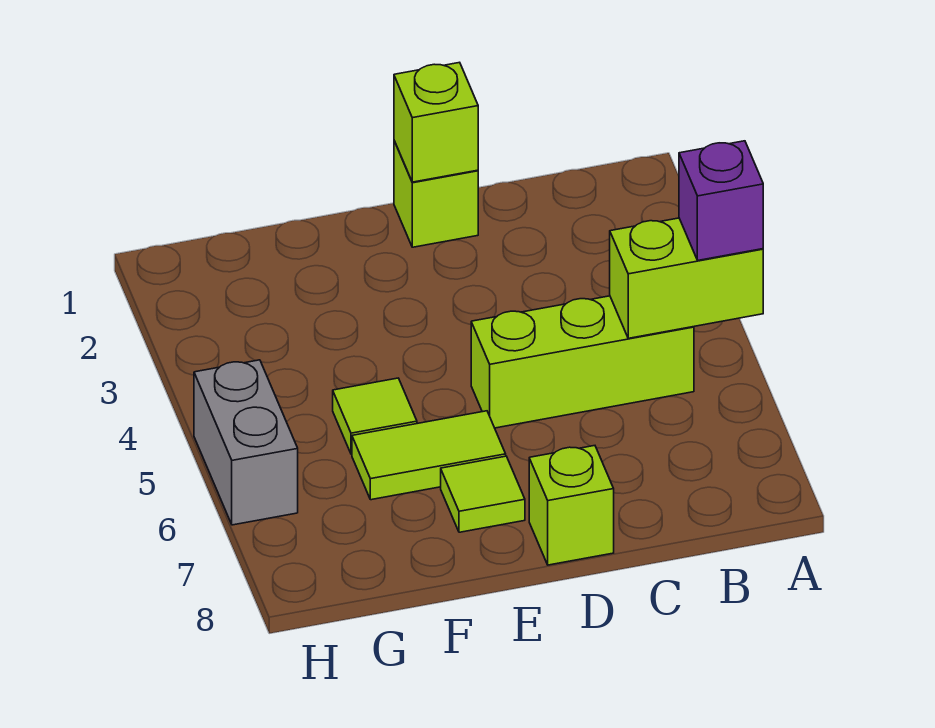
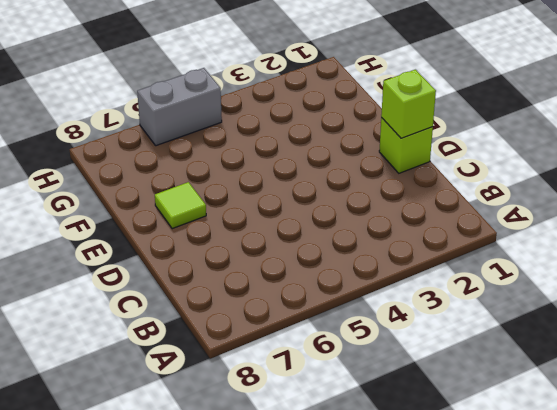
none -> lime brick B5:D5 level 1
none -> lime brick D8 level 1

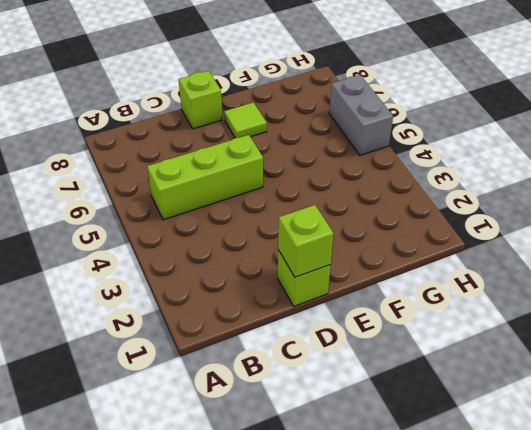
none -> lime tile E6:F6 level 1
none -> lime tile F5 level 1

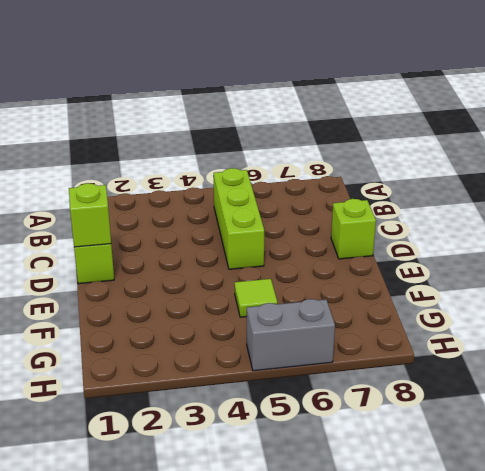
none -> lime tile E6:F6 level 1
none -> lime tile E7 level 1

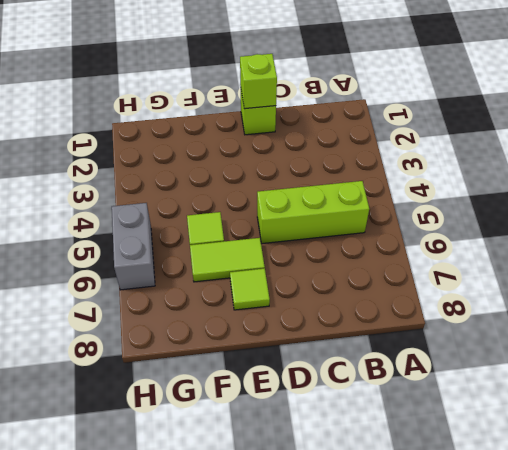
none -> lime brick D8 level 1
none -> lime brick A5:B5 level 2

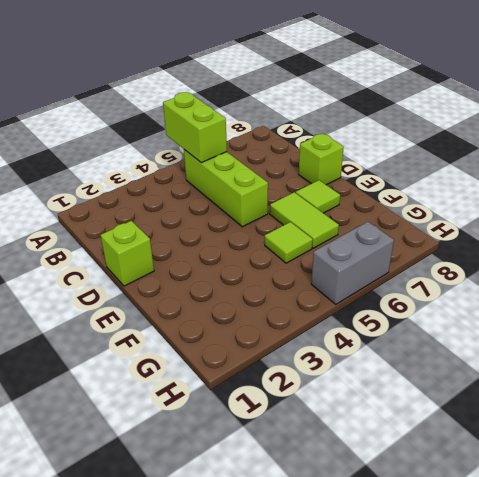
none -> lime brick D1 level 2
none -> purple brick A5 level 3

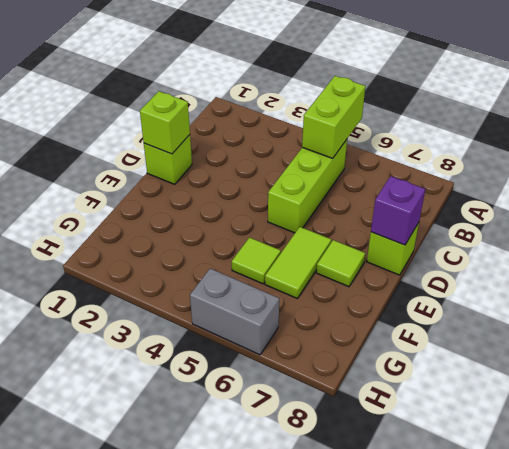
purple brick D8 level 2 -> purple brick A5 level 3

